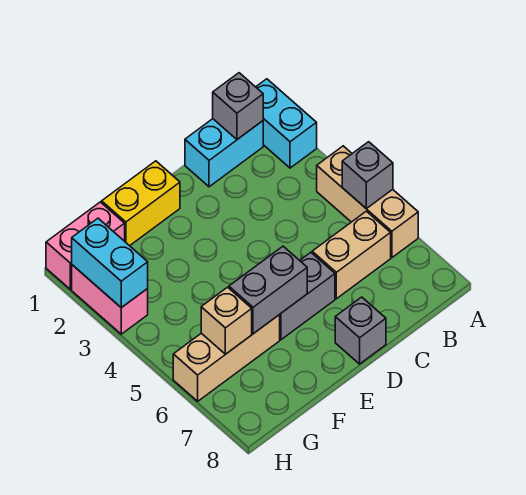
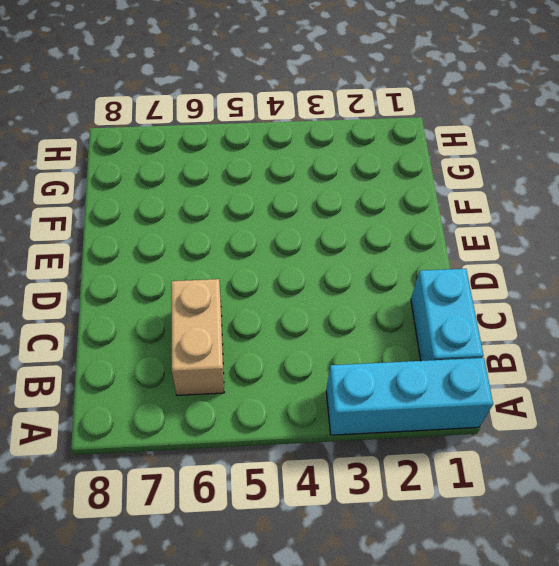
cyan brick A1:A3 level 1 -> cyan brick A1:A2 level 1
none -> tan brick A4:A6 level 1
none -> grey brick D6:E6 level 1
none -> grey brick D8 level 1

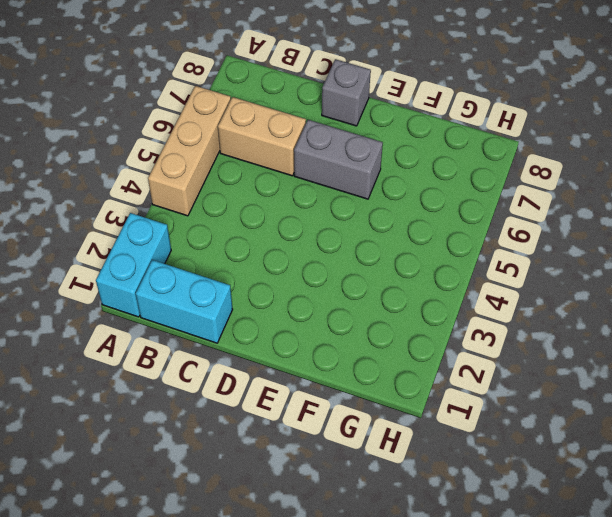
none -> yellow brick E1:F1 level 1
none -> tan brick F6:H6 level 1
none -> pink brick G1:H1 level 1

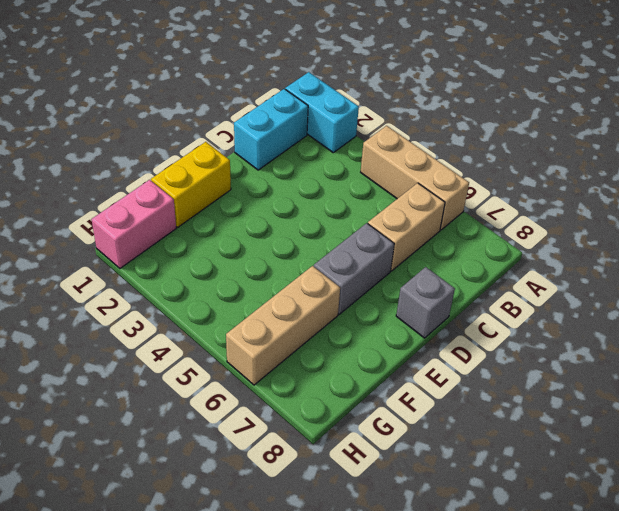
none -> pink brick H2:H3 level 1
none -> grey brick A5 level 2
none -> grey brick B1 level 2

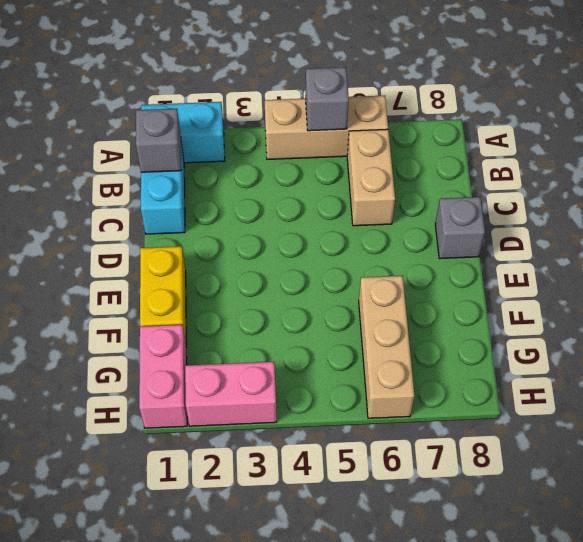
none -> grey brick D6:E6 level 1
none -> grey brick E6:F6 level 2
none -> tan brick G6 level 2

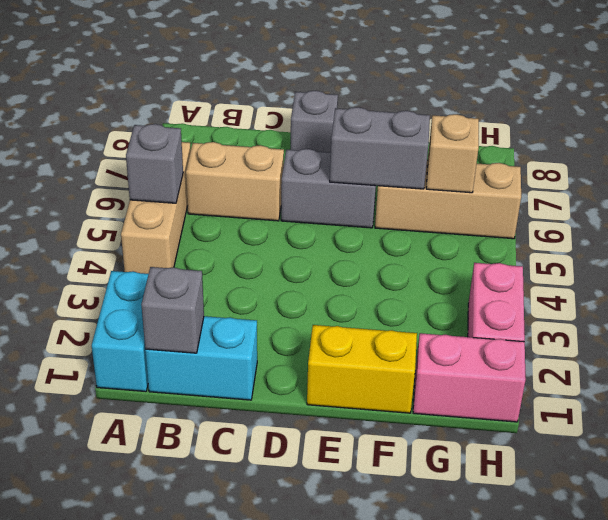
none -> cyan brick H2:H3 level 2

